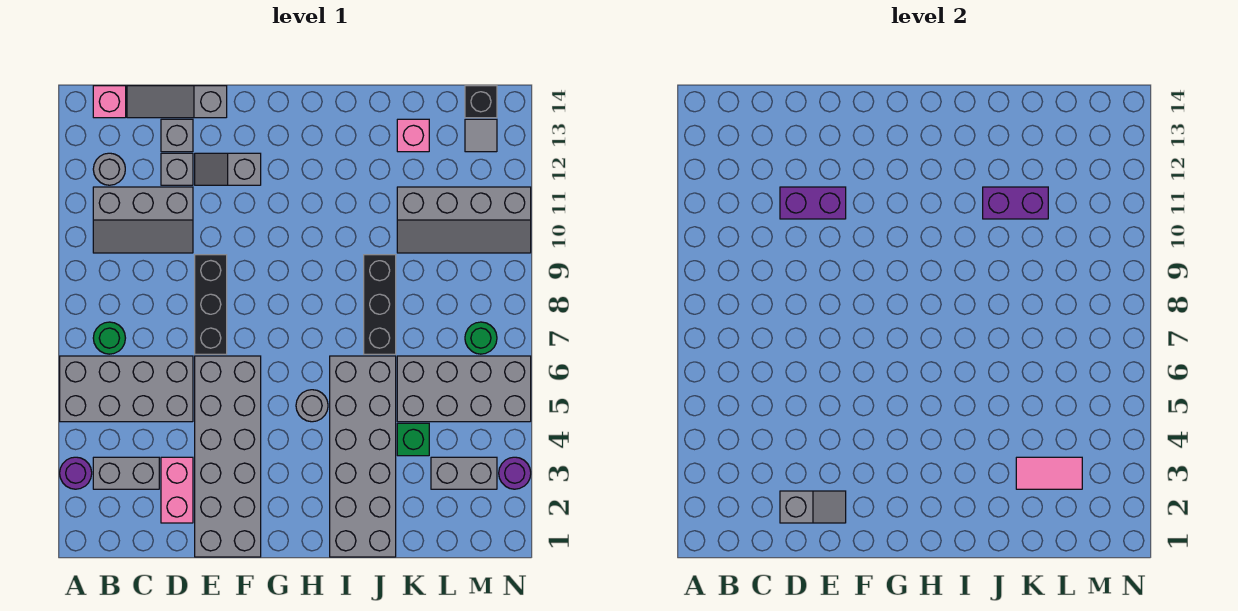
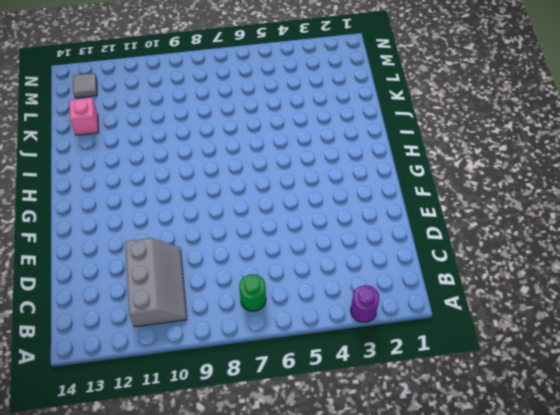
none -> grey brick A5:D6 level 1
none -> grey brick B3:C3 level 1
none -> grey round brick B12 level 1
none -> pink brick B14 level 1

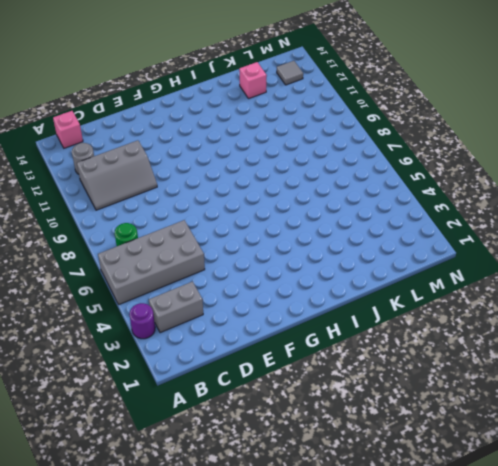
none -> grey slope C14:E14 level 1 top E
none -> pink brick D2:D3 level 1
none -> grey brick D12 level 1
none -> grey brick D13 level 1

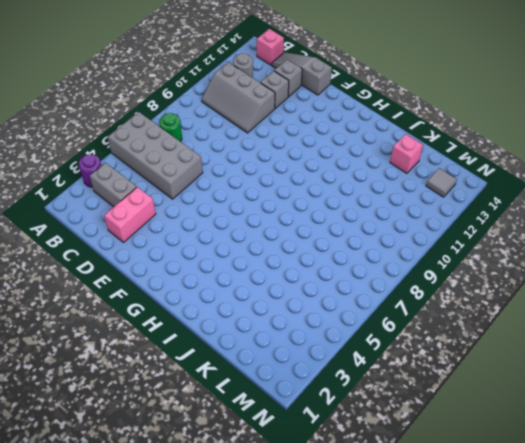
none -> grey brick E1:F6 level 1
none -> black brick E7:E9 level 1
none -> grey slope E12:F12 level 1 top F
none -> grey round brick H5 level 1

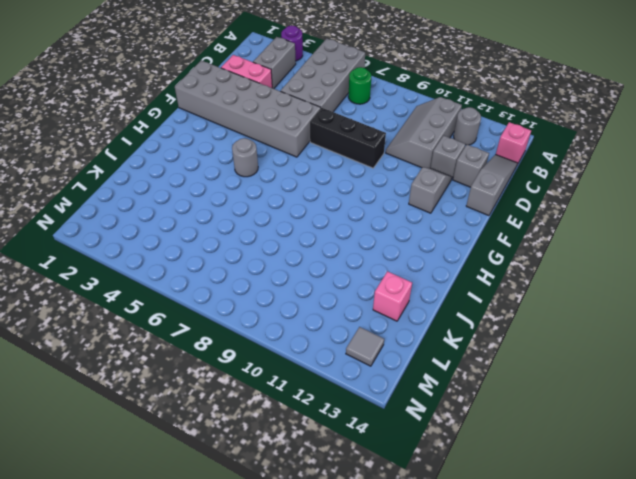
none -> grey brick I1:J6 level 1
none -> black brick J7:J9 level 1
none -> green brick K4 level 1
none -> grey brick K5:N6 level 1

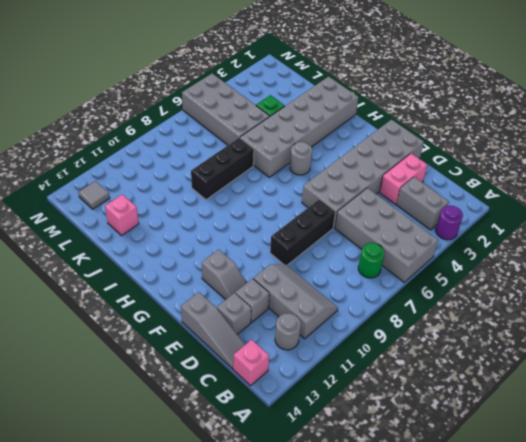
none -> grey slope K10:N11 level 1 top 11
none -> grey brick L3:M3 level 1
none -> green round brick M7 level 1
none -> black brick M14 level 1

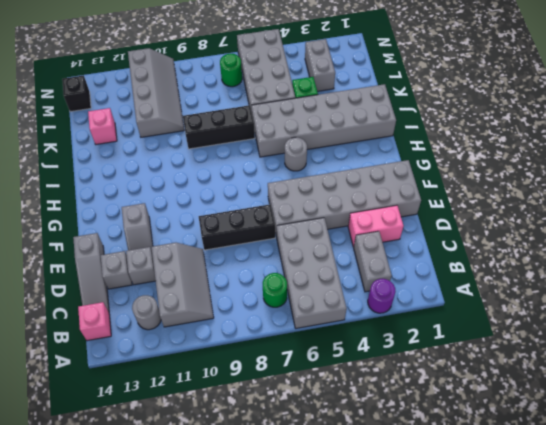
none -> grey tile M13 level 1
none -> purple round brick N3 level 1
none -> grey slope D2:E2 level 2 top D
none -> purple brick D11:E11 level 2

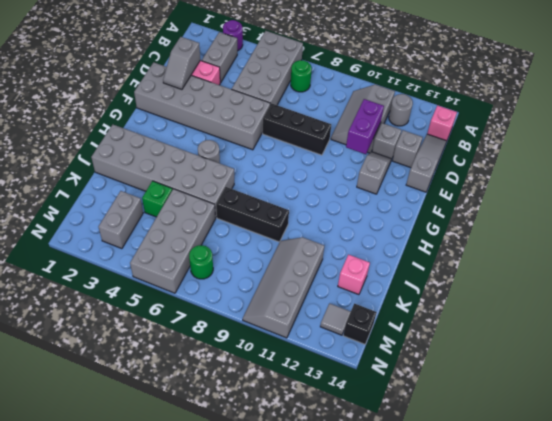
none -> purple round brick N3 level 1
none -> purple brick J11:K11 level 2
none -> pink tile K3:L3 level 2

